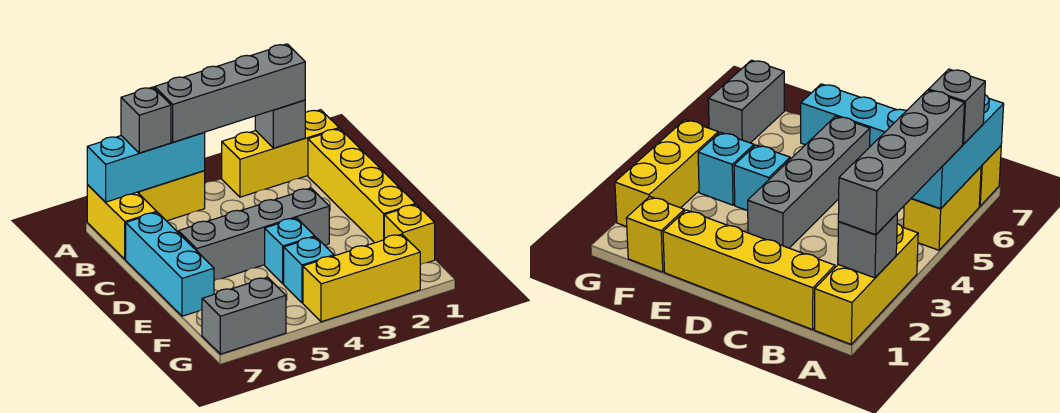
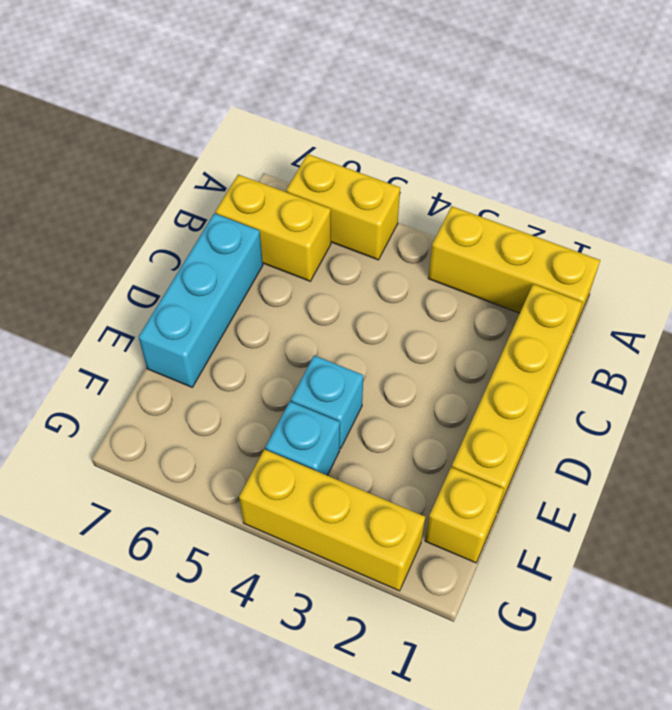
yellow brick B6:B7 level 1 -> yellow brick A7:B7 level 1
none -> grey brick D3:D6 level 1
none -> grey brick G6:G7 level 1
none -> grey brick A2 level 2

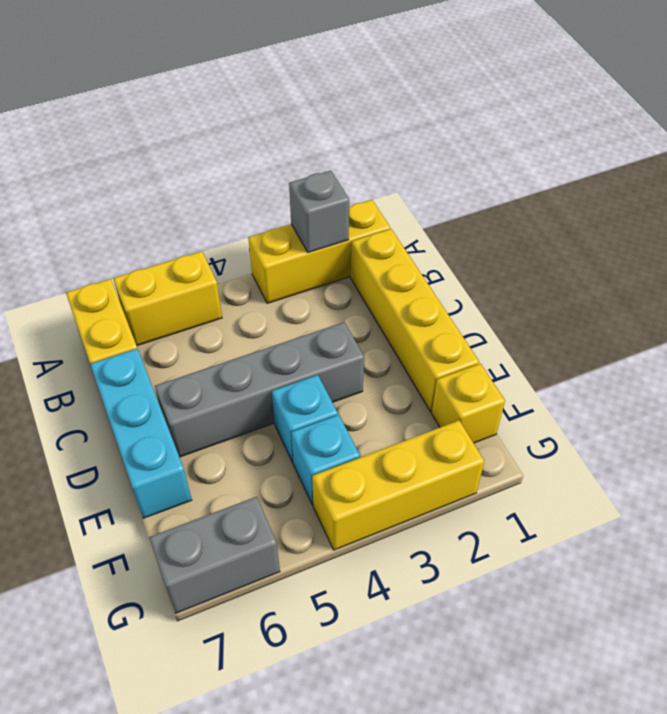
none -> cyan brick A5:A7 level 2
none -> grey brick A2:A5 level 3
none -> grey brick A6 level 3

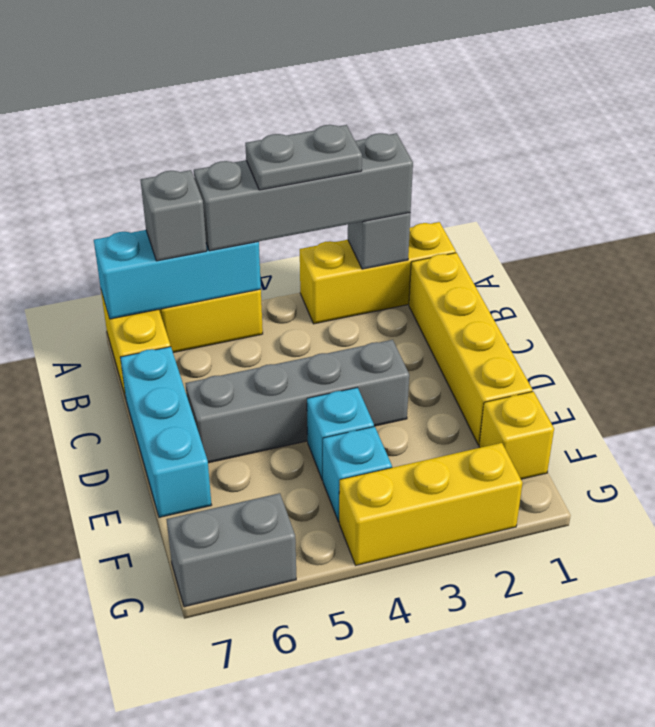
grey plate A3:A4 level 4 -> none

